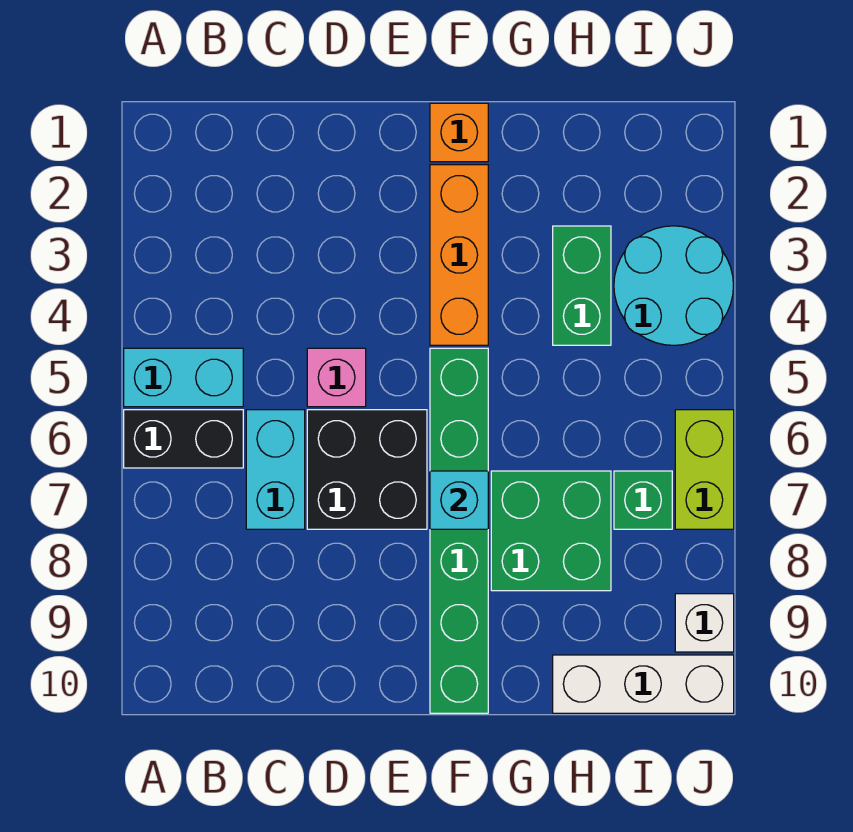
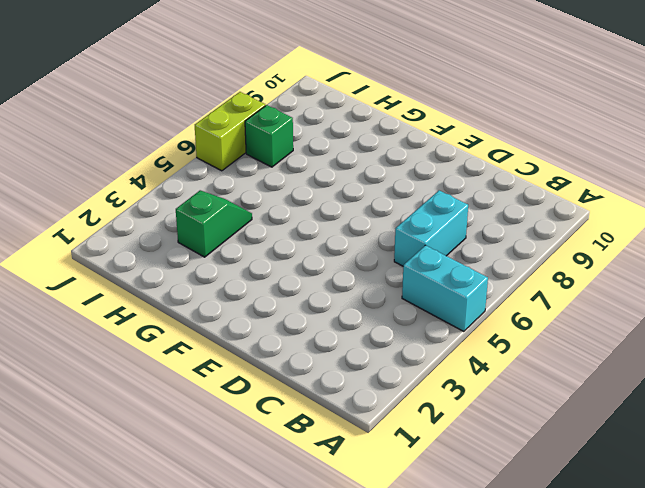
green slope H3:H4 level 1 top 3 -> green brick H3:H4 level 1
none -> black brick A6:B6 level 1
none -> pink brick D5 level 1
none -> black brick D6:E7 level 1

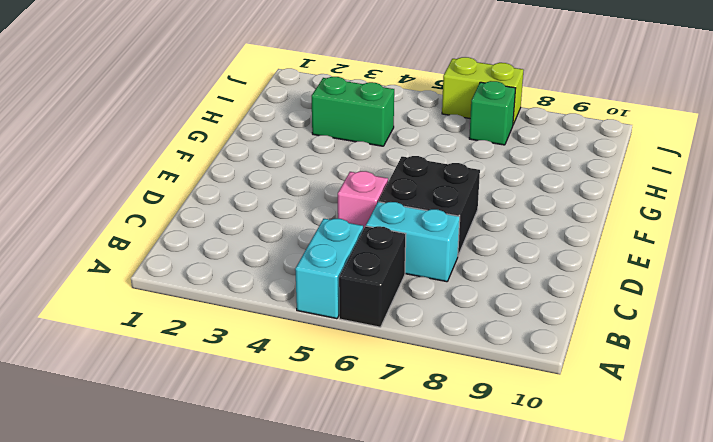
none -> orange brick F1 level 1
none -> orange brick F2:F4 level 1
none -> green brick F5:F10 level 1

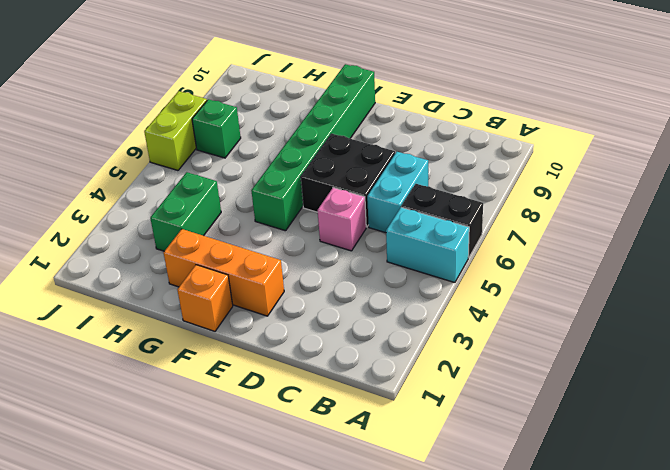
orange brick E2:G2 level 1 -> orange brick F2:F4 level 1
none -> green brick G7:H8 level 1
none -> white brick H10:J10 level 1
none -> cyan round brick I3:J4 level 1

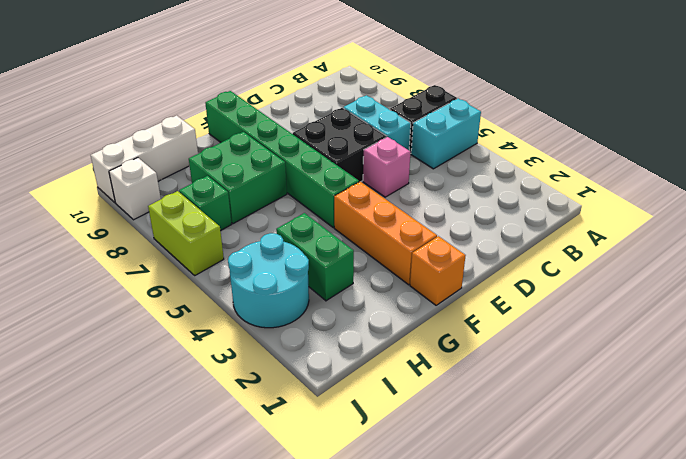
none -> cyan brick F7 level 2

